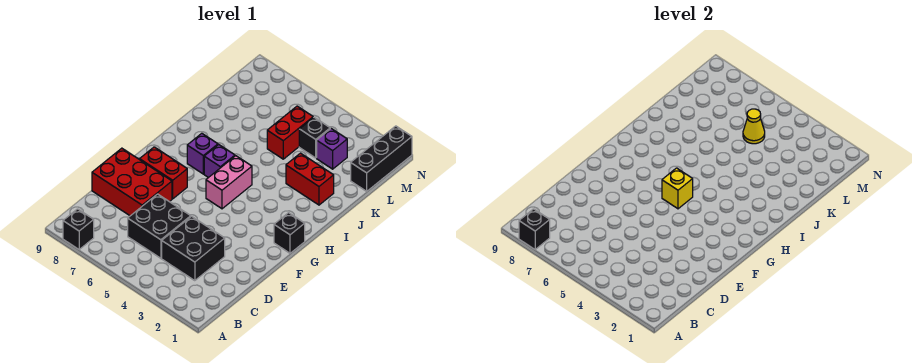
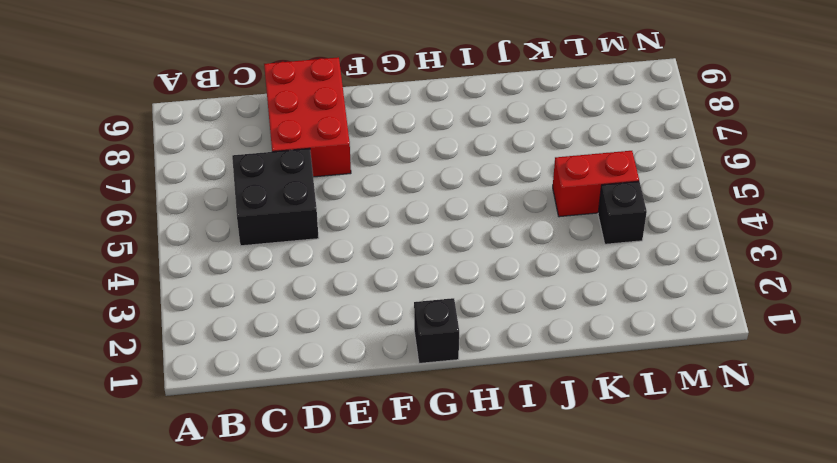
none -> black brick A8 level 1
none -> black brick C3:D4 level 1
none -> red brick F7:F8 level 1

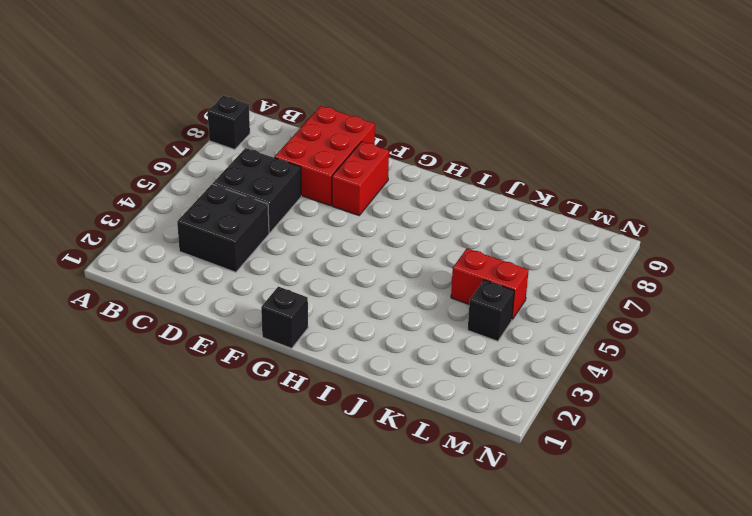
none -> pink brick G5:H5 level 1
none -> purple brick H6 level 1
none -> purple brick H7 level 1

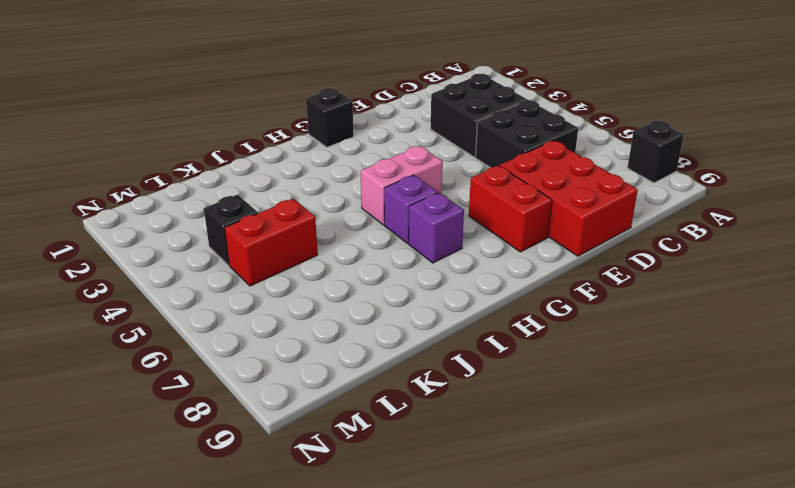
none -> red brick J2:J3 level 1
none -> black brick L1:N1 level 1
none -> purple brick L3 level 1

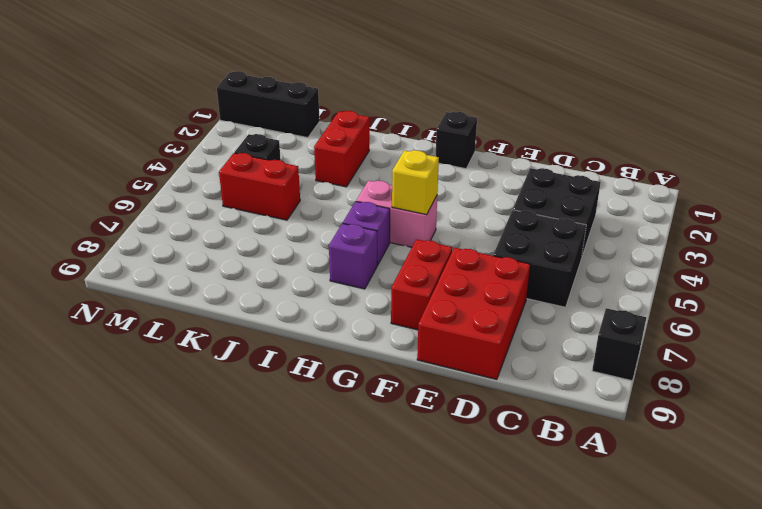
none -> purple brick L3 level 1
none -> black brick A8 level 2
none -> yellow cone L5 level 2

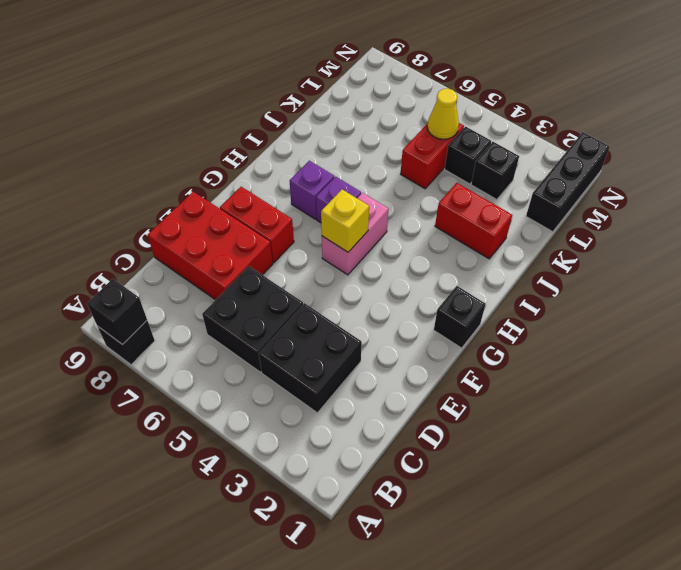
black brick L3 level 1 -> purple brick L3 level 1

